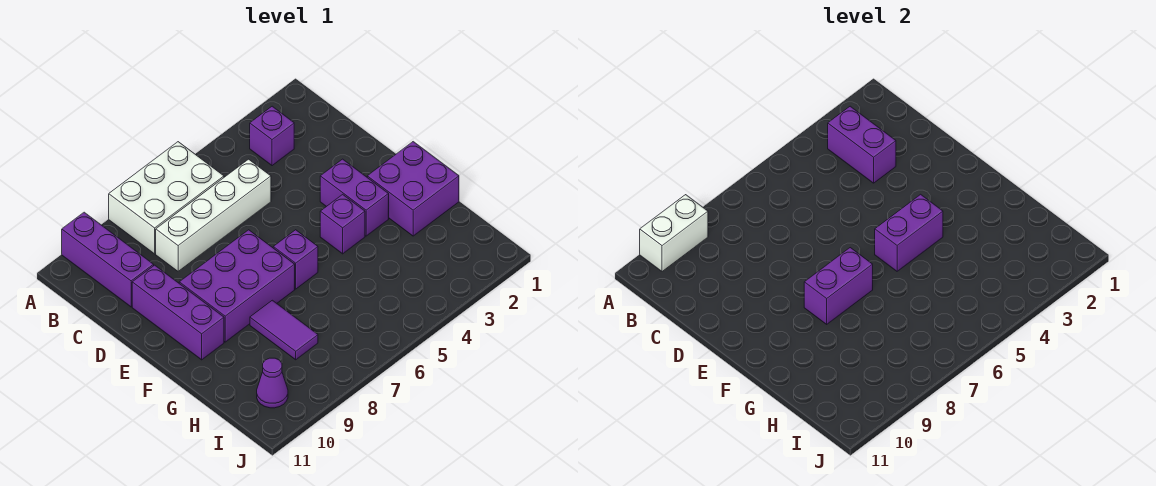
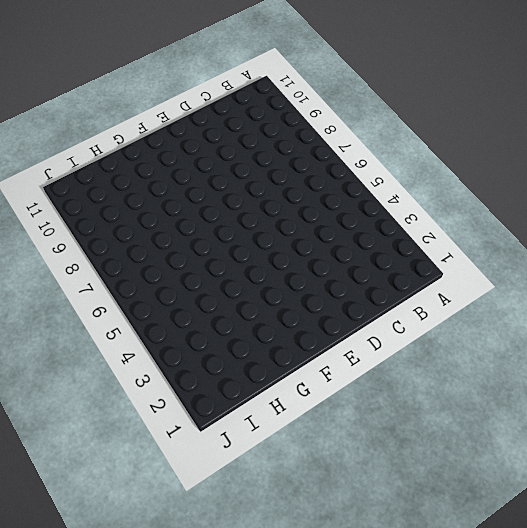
none -> white brick A6:B8 level 1
none -> purple brick A10:C10 level 1
none -> purple brick B3 level 1

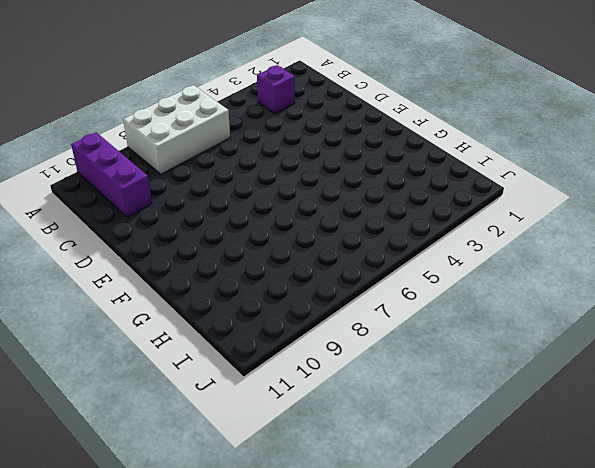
none -> white brick C5:C8 level 1
none -> purple brick D10:F10 level 1
none -> purple brick E3:F3 level 1

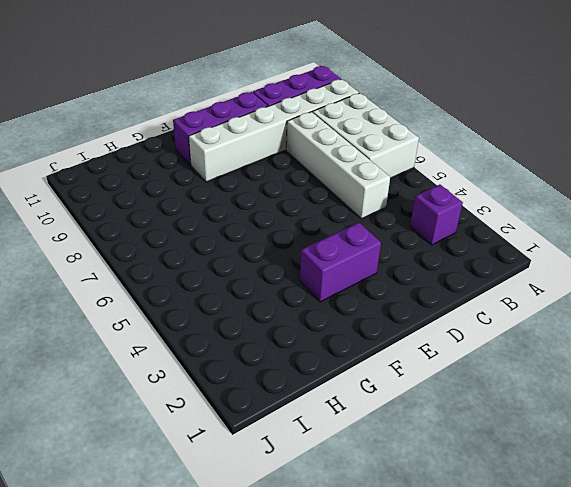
white brick A9:F9 level 1 -> purple brick E7:F9 level 1
none -> purple brick F1:G2 level 1
none -> purple brick F4 level 1
none -> purple brick F6 level 1

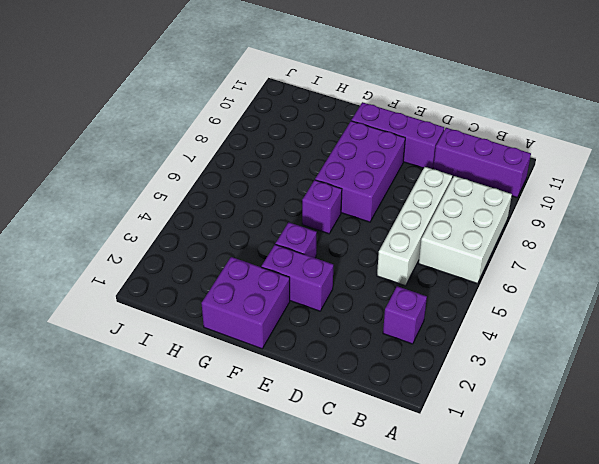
none -> purple tile G8:H8 level 1
none -> purple cone I10 level 1
none -> white brick A9:A10 level 2

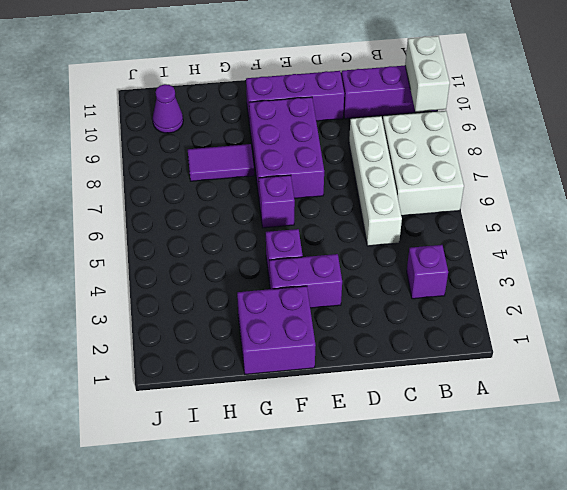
none -> purple brick B3:C3 level 2
none -> purple brick F4:F5 level 2
none -> purple brick F7:F8 level 2

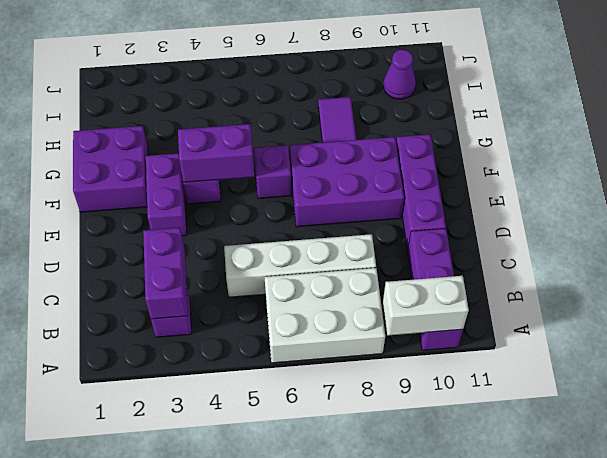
none -> purple brick F7:F8 level 2

